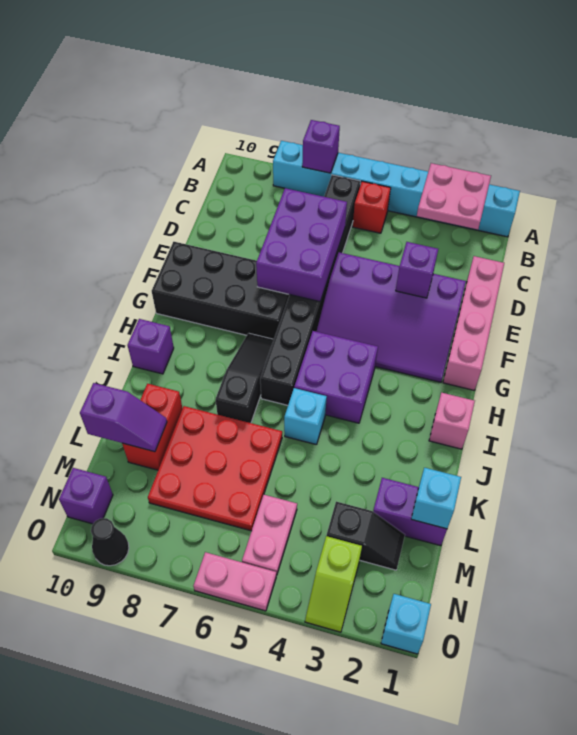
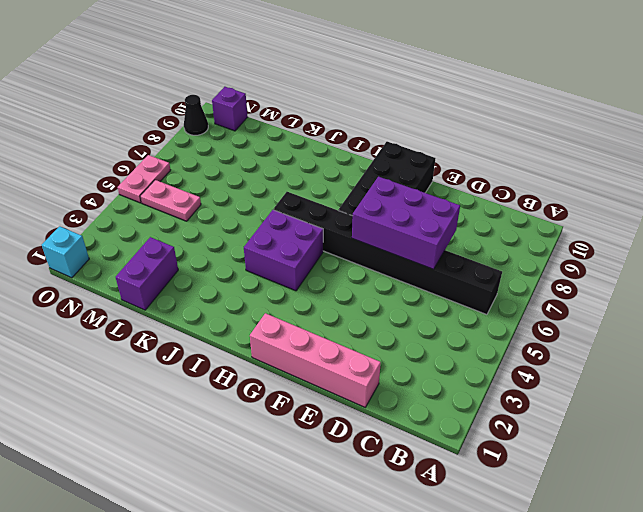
none -> cyan brick A1:A8 level 1
none -> red brick B5 level 1
none -> purple slope E2:G5 level 1 top E

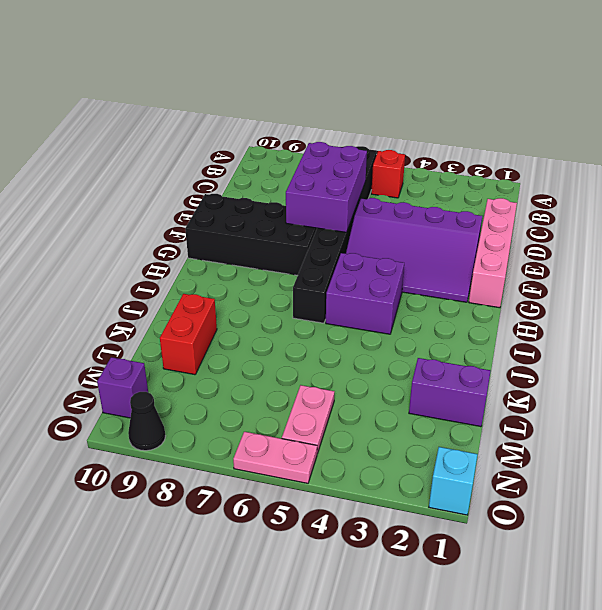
none -> cyan brick A1:A8 level 1
none -> black slope H7:J7 level 1 top J
none -> pink brick I1 level 1

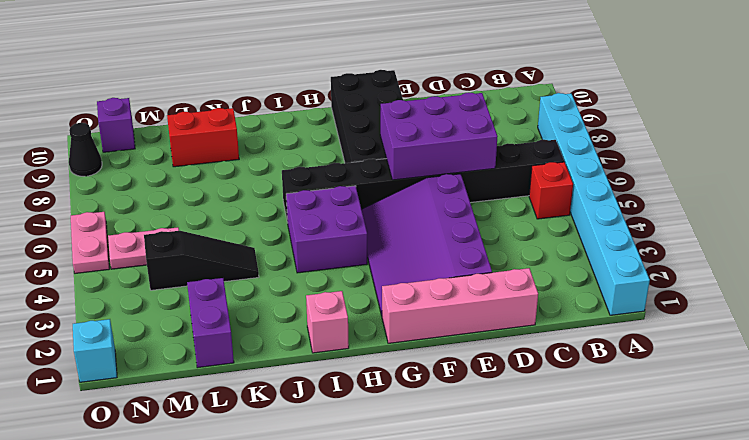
black slope K4:M4 level 1 top M -> black slope H7:J7 level 1 top J
none -> purple brick I10 level 1
none -> cyan brick J5 level 1
none -> red plate K6:M8 level 1

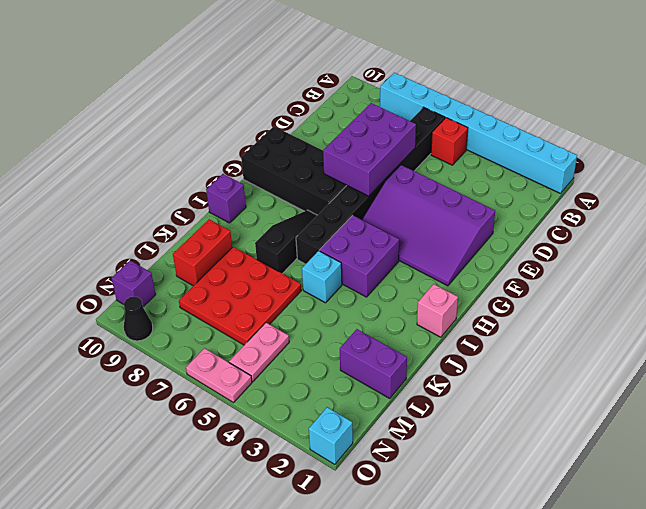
none -> pink brick D1:G1 level 1
none -> black slope M2:M3 level 1 top 3
none -> lime slope N3:O3 level 1 top N

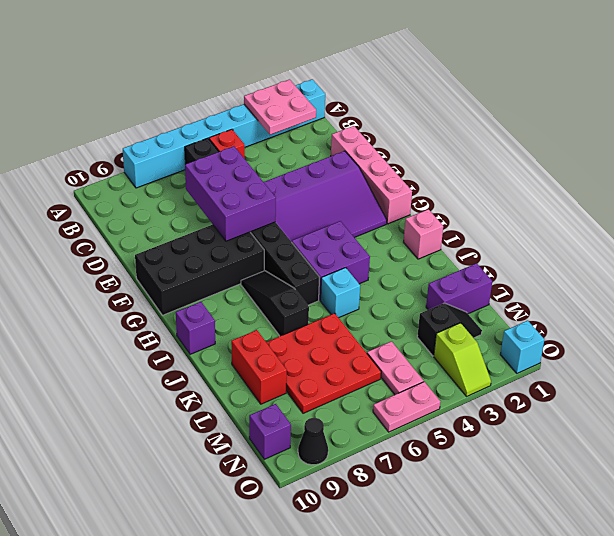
none -> purple brick A7 level 2
none -> purple brick E3 level 2
none -> cyan brick L1 level 2

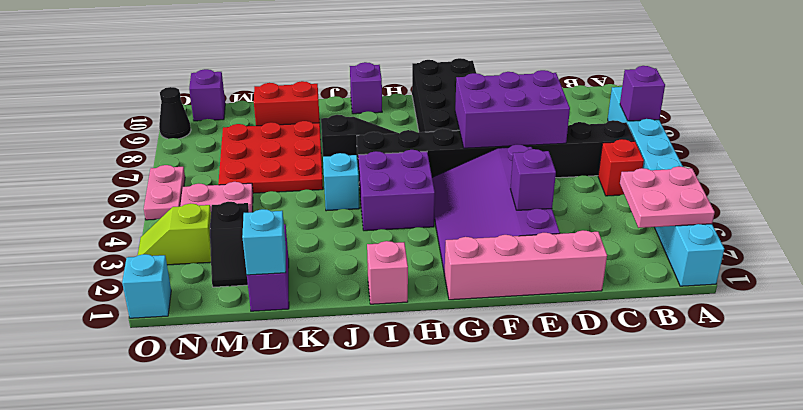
none -> purple slope L9:L10 level 2 top 10

